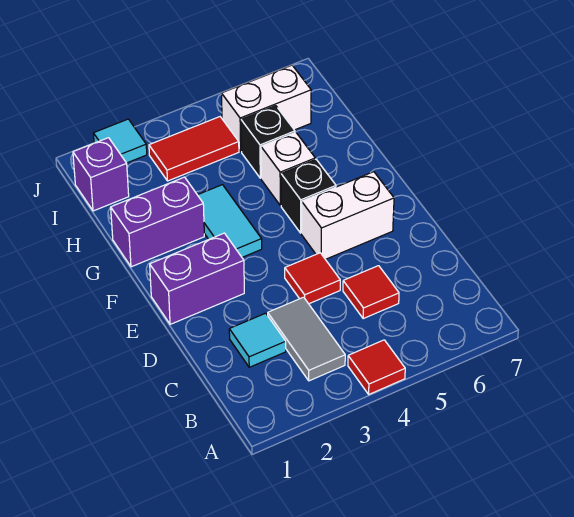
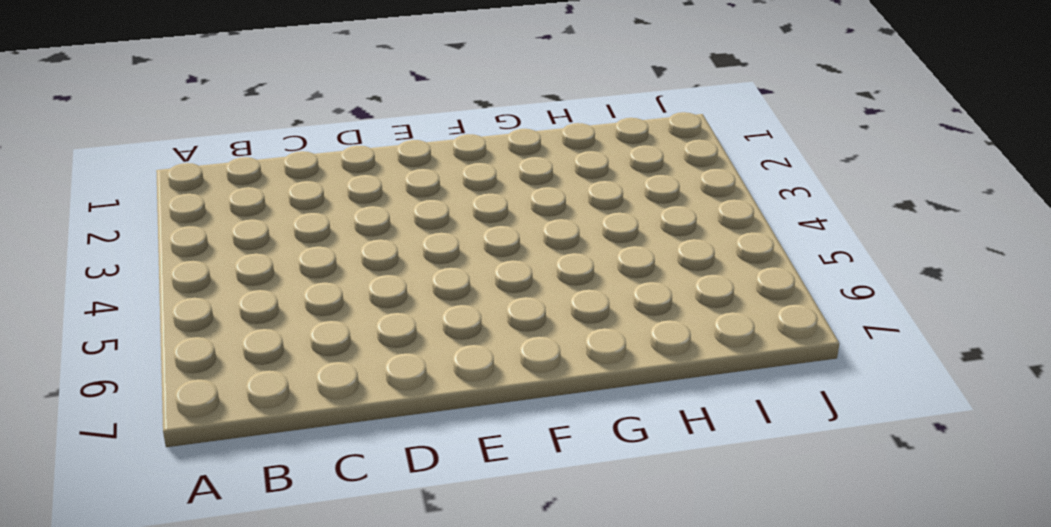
none -> red tile A4 level 1
none -> grey tile B3:C3 level 1
none -> cyan tile C2 level 1

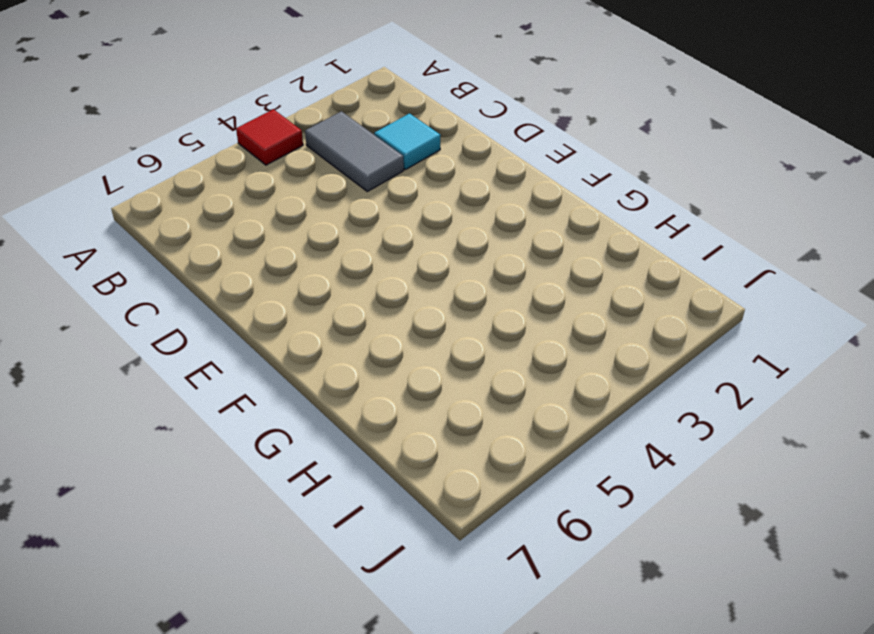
none -> red tile C5 level 1
none -> red tile D4 level 1
none -> purple brick E1:E2 level 1

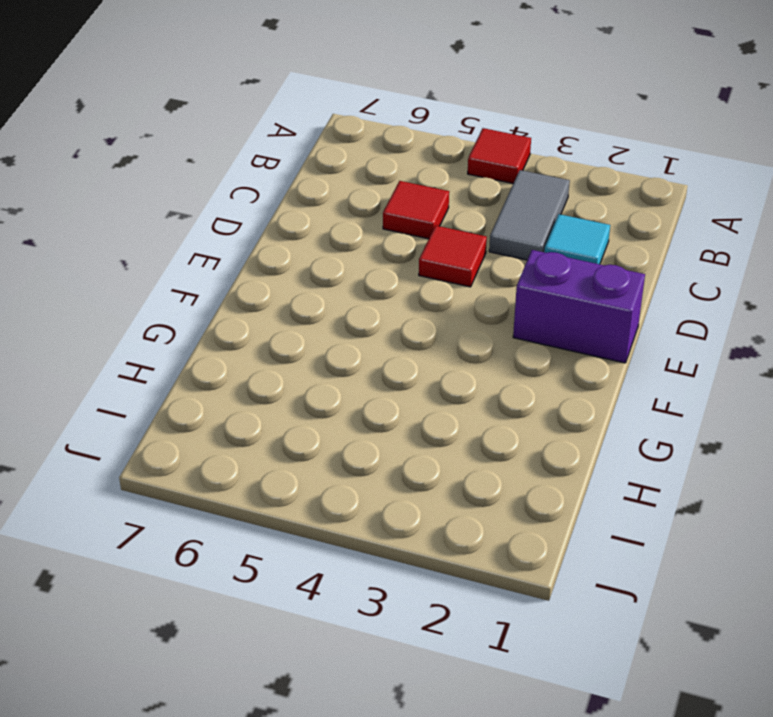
none -> white brick E5:E6 level 1
none -> cyan tile F3:G3 level 1
none -> black brick F5 level 1

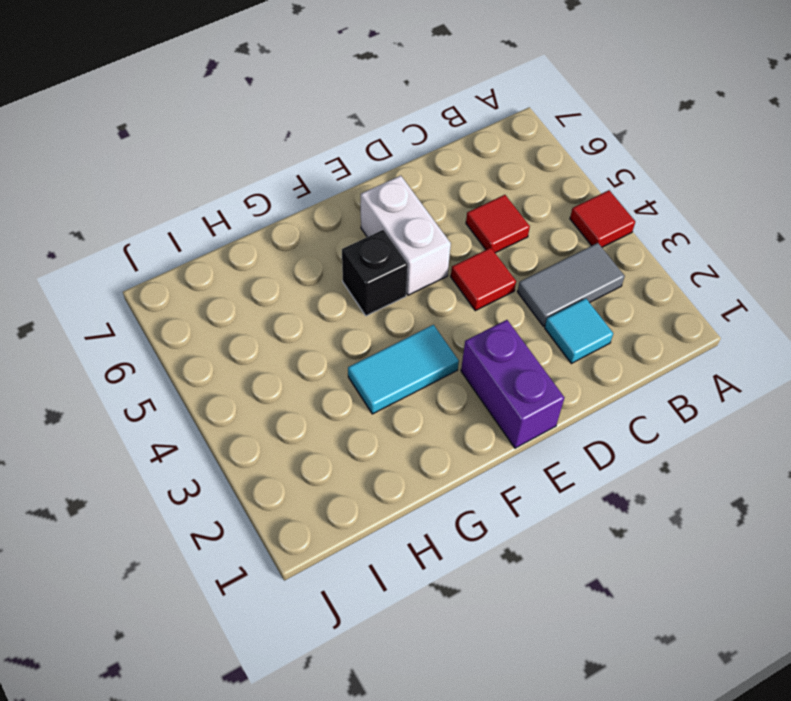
none -> purple brick G1:G2 level 1
none -> white brick G5 level 1
none -> black brick H5 level 1

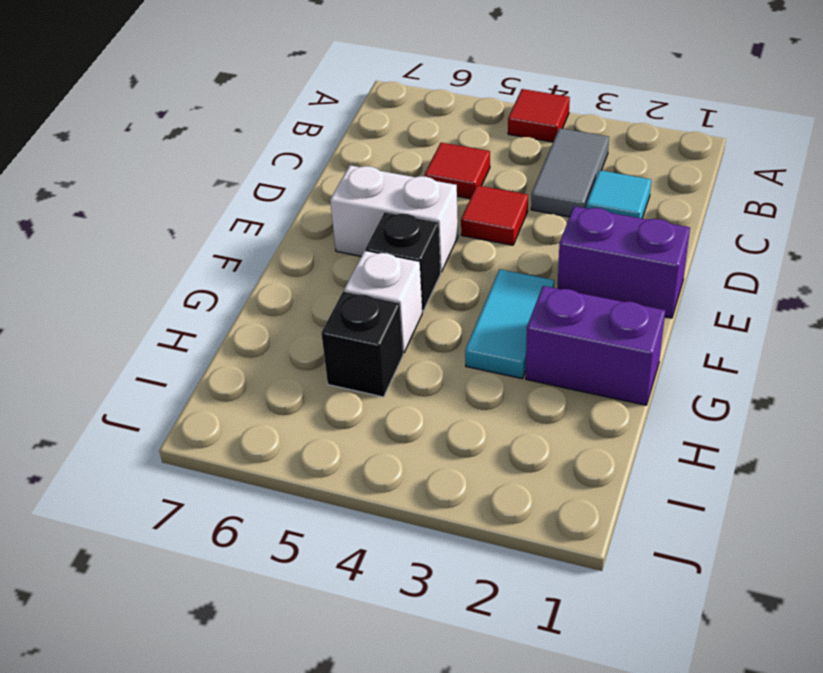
none -> purple brick I1 level 1
none -> red tile I3:I4 level 1
none -> white brick I5:I6 level 1

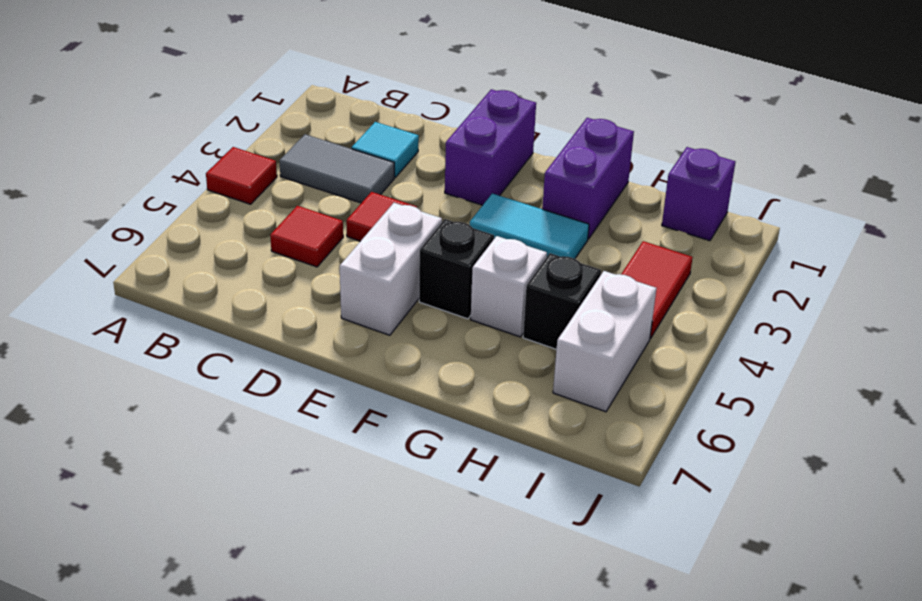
none -> cyan tile J2 level 1

